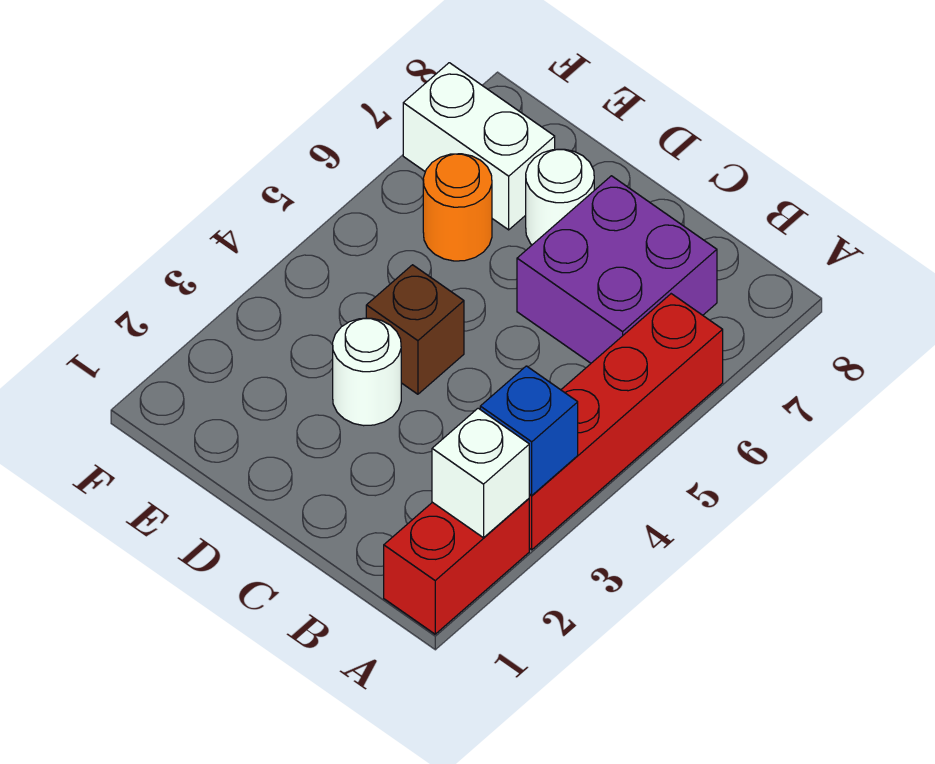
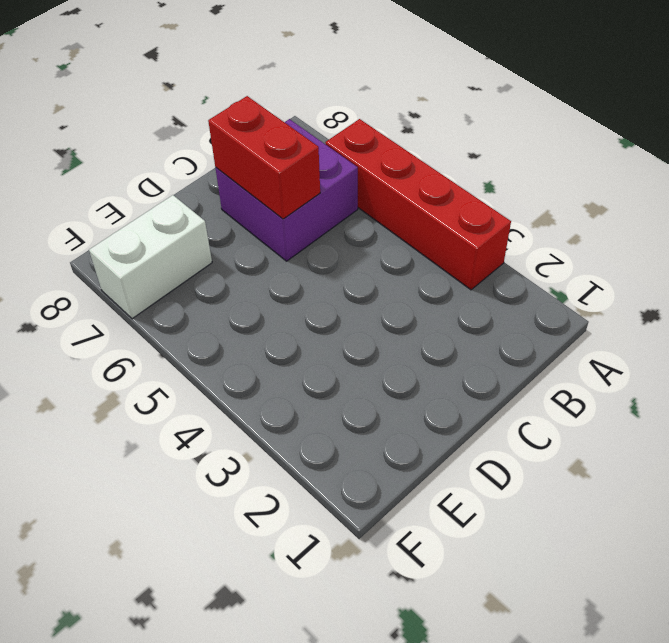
red brick C6:C7 level 2 -> red brick A1:A2 level 1
none -> white round brick D3 level 1
none -> brown brick D4 level 1

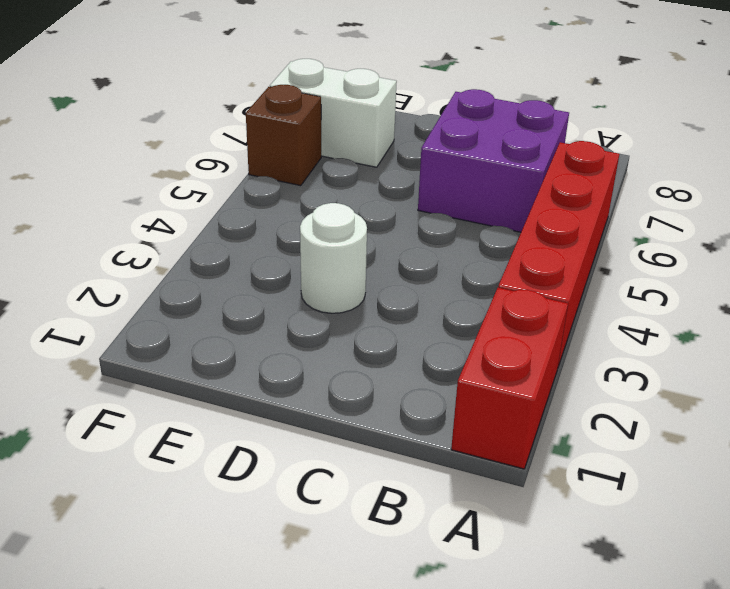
brown brick F6 level 1 -> brown brick D4 level 1
none -> white round brick D7 level 1
none -> orange round brick E6 level 1

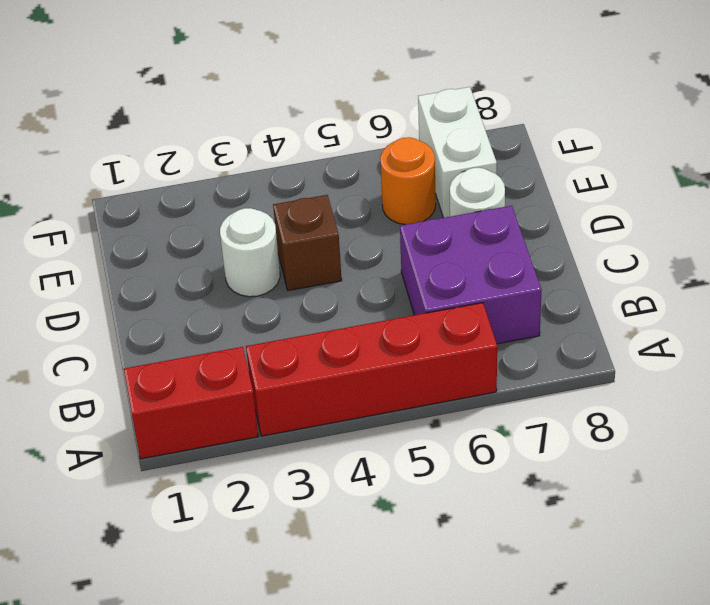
none -> white brick A2 level 2
none -> blue brick A3 level 2

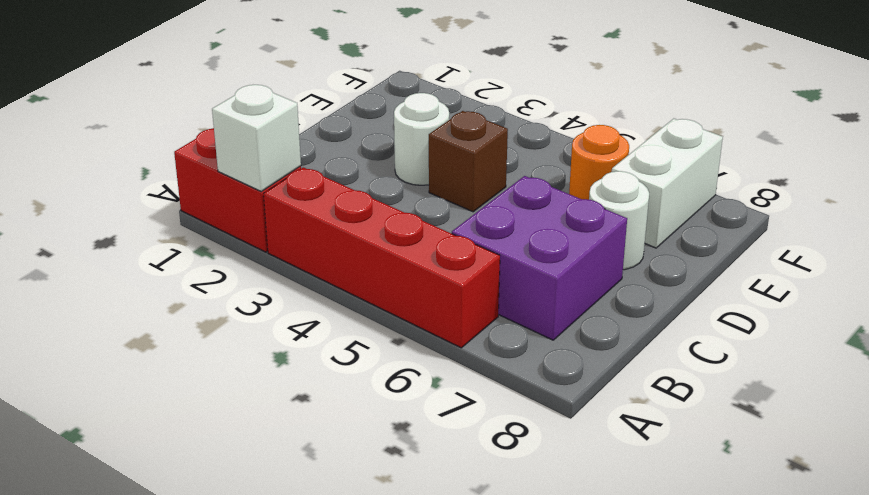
none -> blue brick A3 level 2

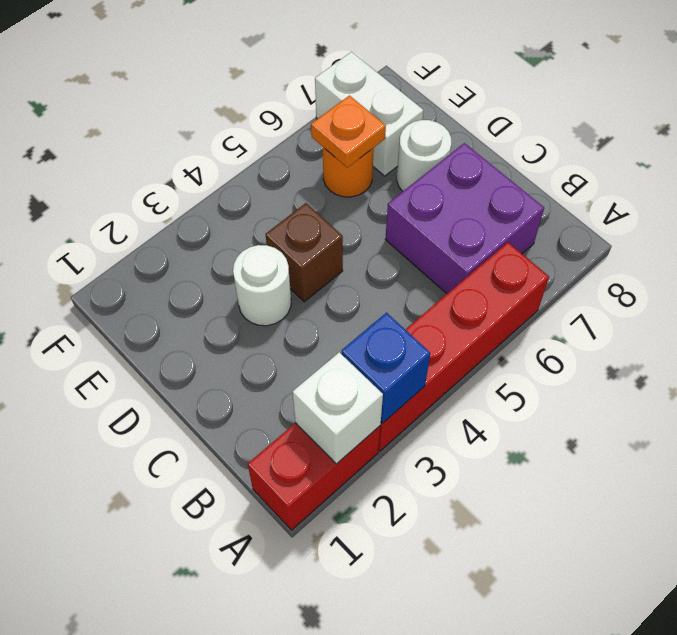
orange plate E6 level 2 -> none

